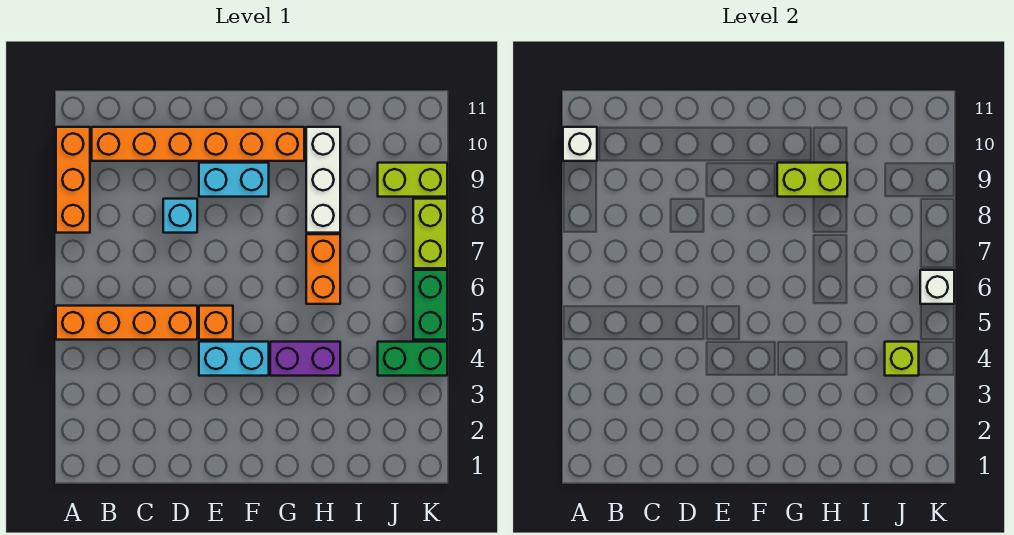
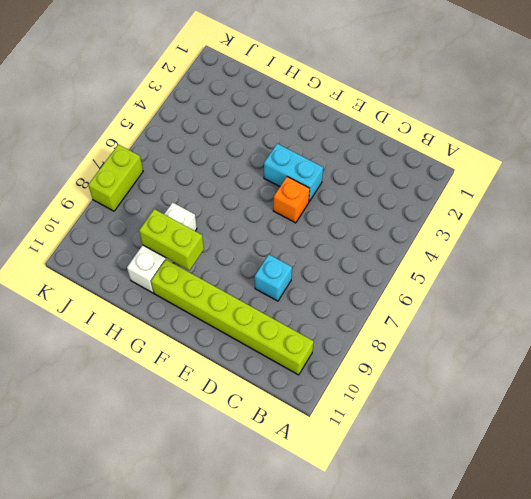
lime brick B10:G10 level 1 -> orange brick B10:G10 level 1
none -> orange brick A5:D5 level 1
none -> orange brick A8:A10 level 1
none -> cyan brick E9:F9 level 1

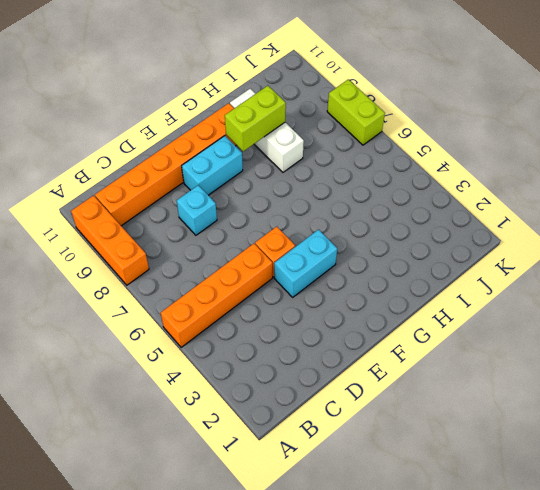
none -> purple brick G4:H4 level 1
none -> orange brick H6:H7 level 1
none -> green brick J4:K4 level 1

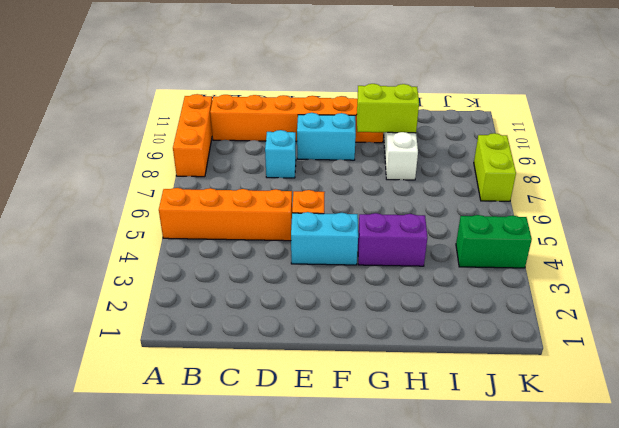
none -> orange brick H6:H7 level 1
none -> lime brick J9:K9 level 1
none -> green brick K5:K6 level 1

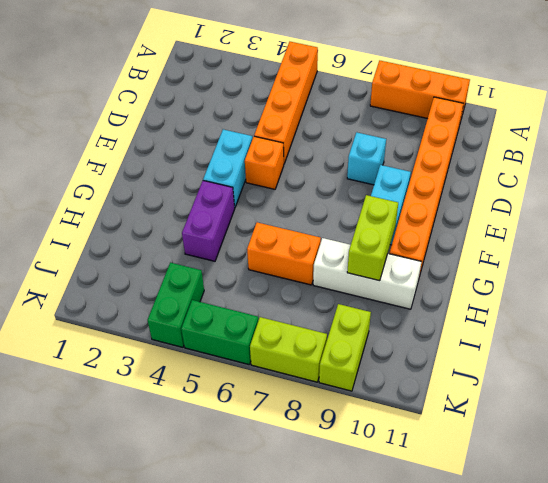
none -> white brick A10 level 2
none -> lime brick J4 level 2
none -> white brick K6 level 2

